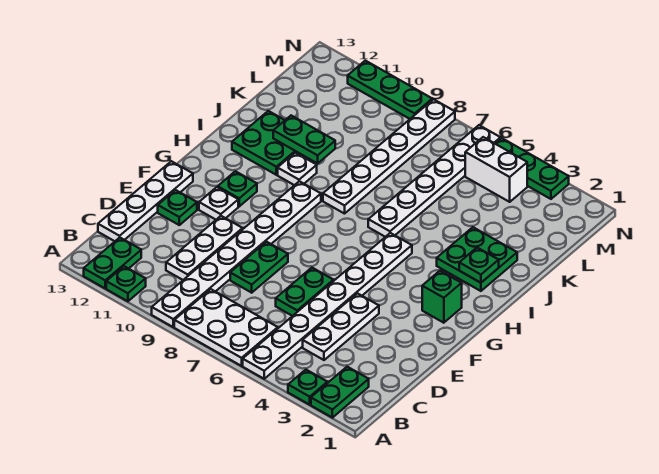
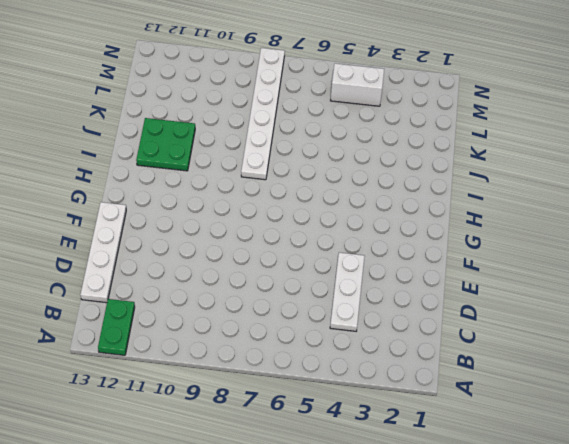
none -> green plate A2:B2 level 1
none -> green plate A3 level 1
none -> white plate A5:H5 level 1

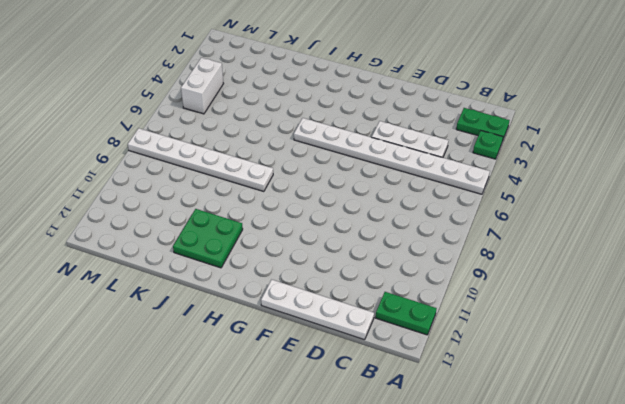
none -> white plate A6:B8 level 1
none -> white plate A9:H9 level 1
none -> green plate A11 level 1

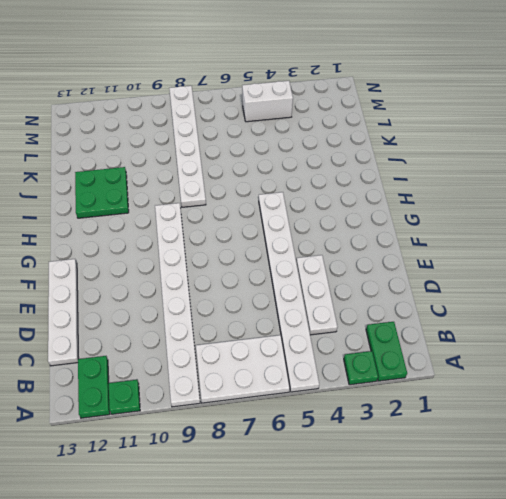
none -> white plate C10:E10 level 1
none -> green plate D6:E6 level 1
none -> green plate D8:E8 level 1

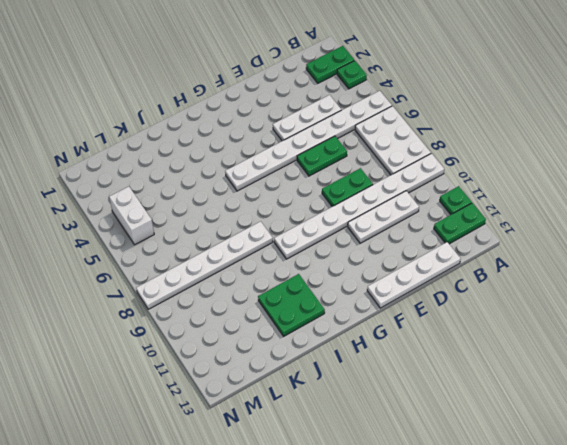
none -> green plate E12 level 1
none -> white plate F11 level 1
none -> green brick G2 level 1

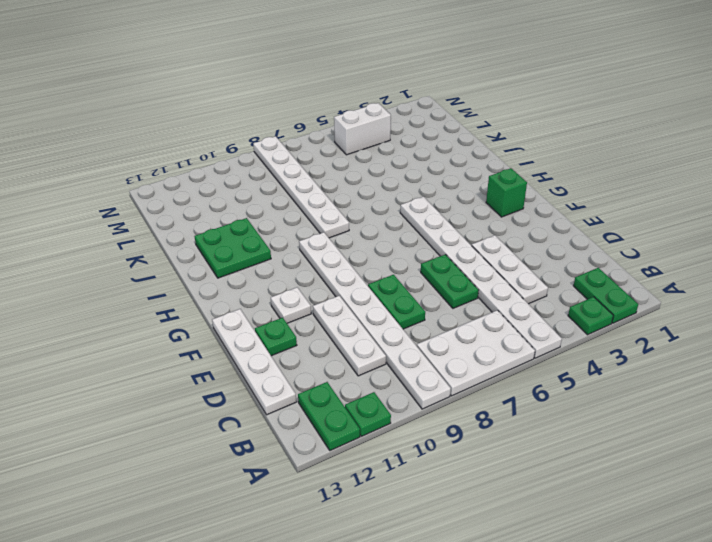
none -> green plate G11 level 1
none -> green plate I2:J3 level 1
none -> white plate I6:N6 level 1

